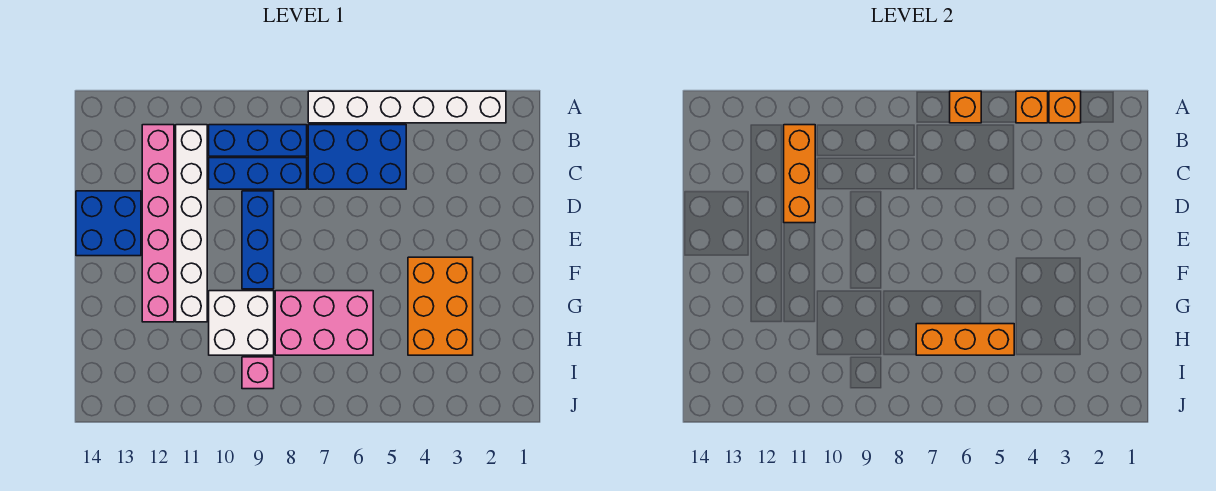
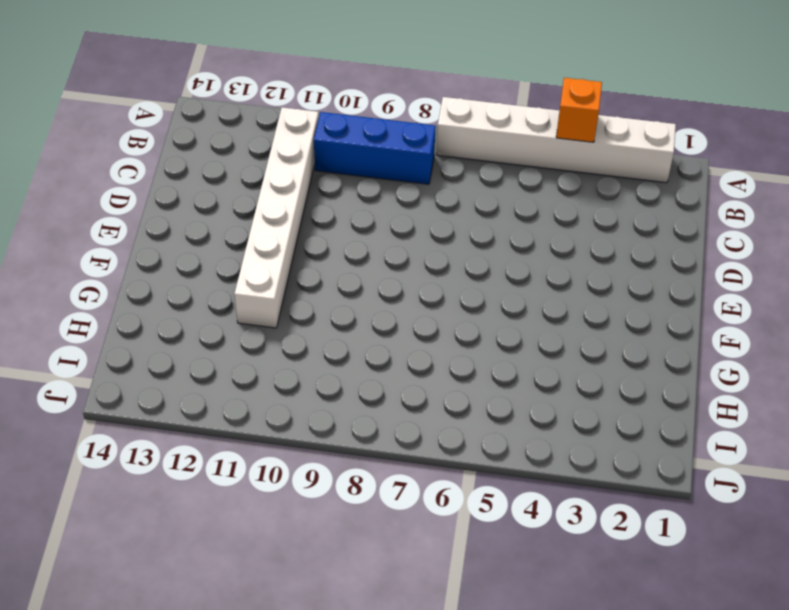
none -> blue brick B5:C7 level 1
none -> pink brick B12:G12 level 1
none -> blue brick C8:C10 level 1

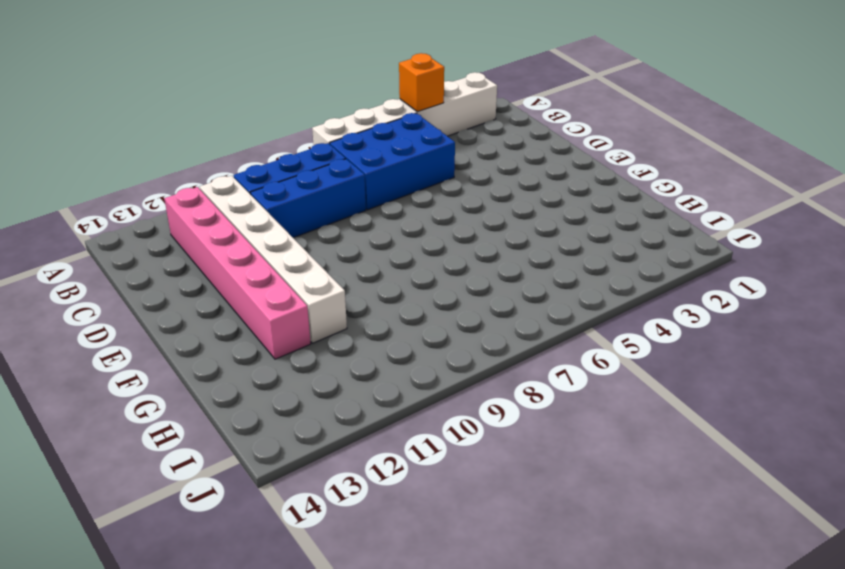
none -> blue brick D9:F9 level 1
none -> blue brick D13:E14 level 1
none -> orange brick F3:H4 level 1

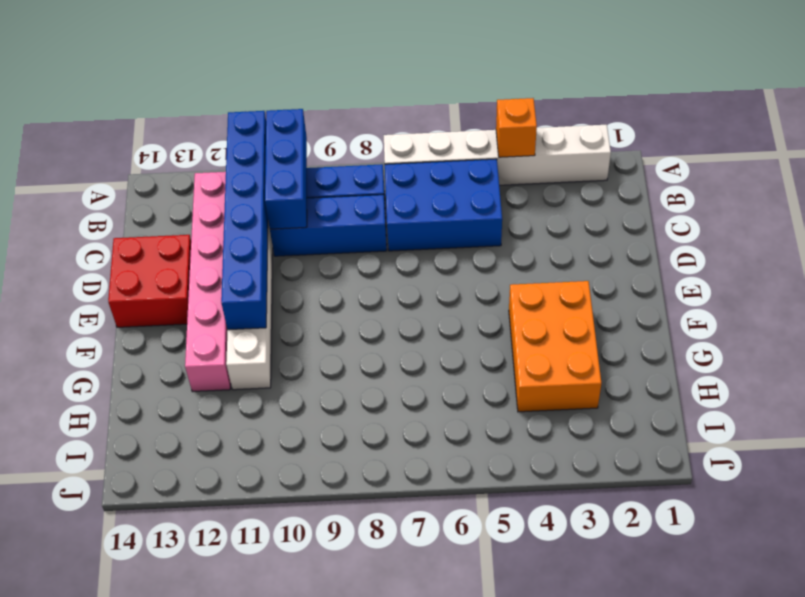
blue brick A10:C10 level 2 -> blue brick D9:F9 level 1
blue brick A11:F11 level 2 -> orange brick B11:D11 level 2
red brick D13:E14 level 1 -> blue brick D13:E14 level 1
none -> pink brick G6:H8 level 1
none -> white brick G9:H10 level 1
none -> pink brick I9 level 1

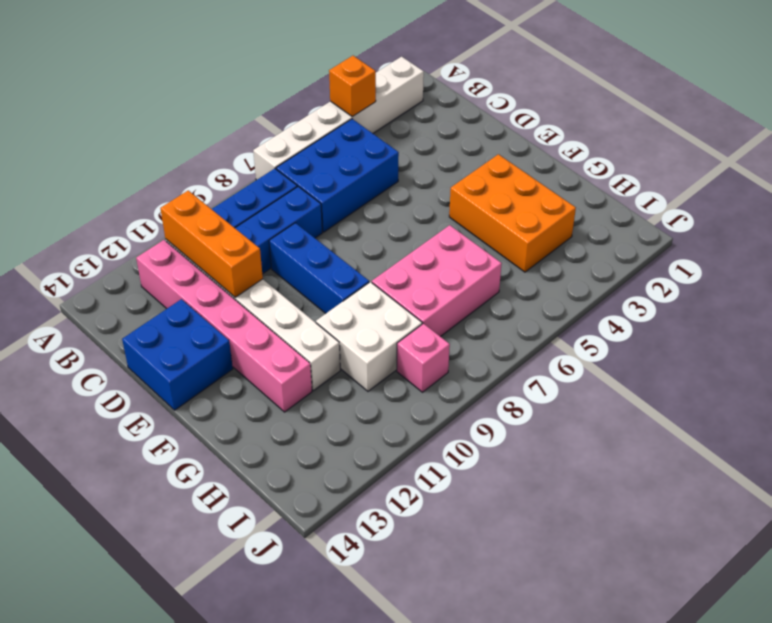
none -> orange brick A3 level 2
none -> orange brick A6 level 2
none -> orange brick H5:H7 level 2

